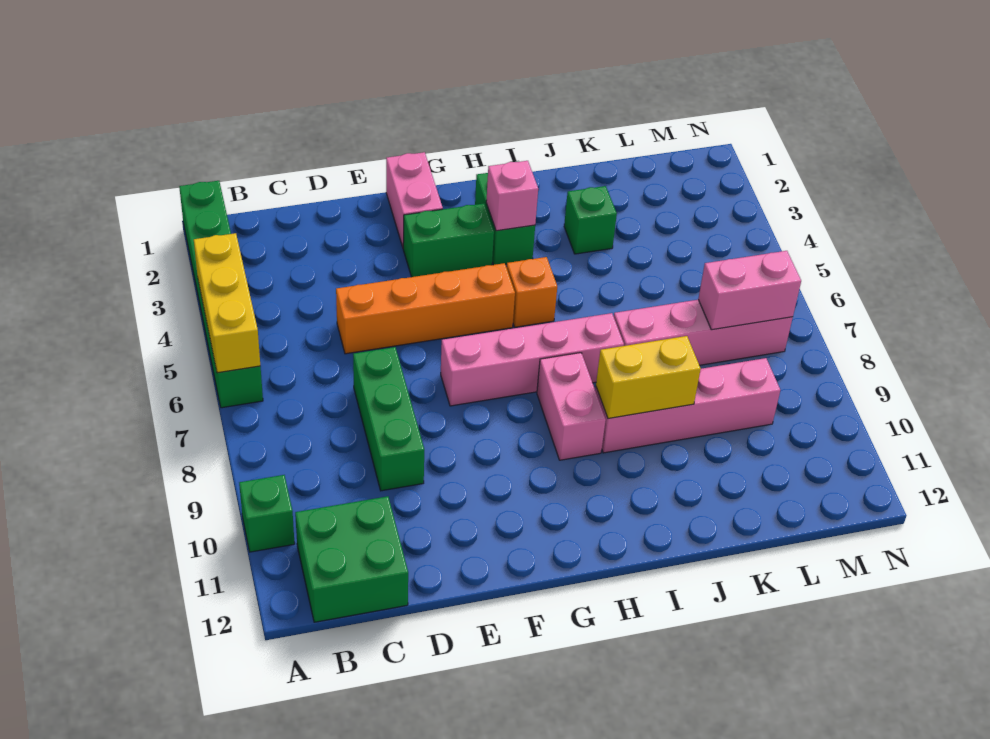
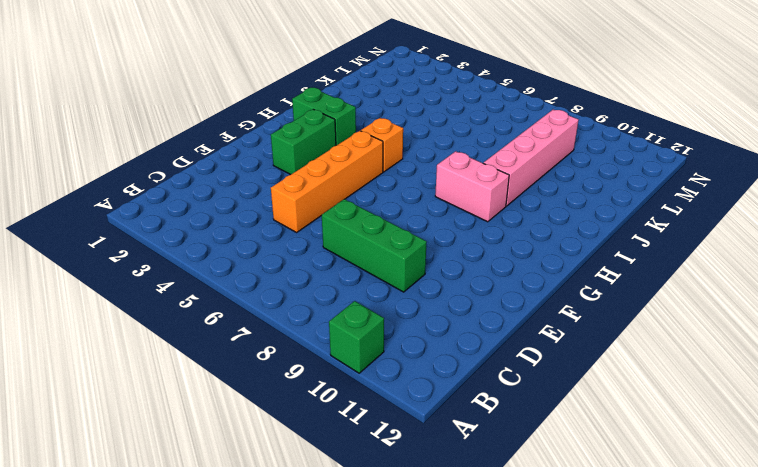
none -> green brick A1:A6 level 1
none -> green brick B11:C12 level 1
none -> pink brick F1:F2 level 1

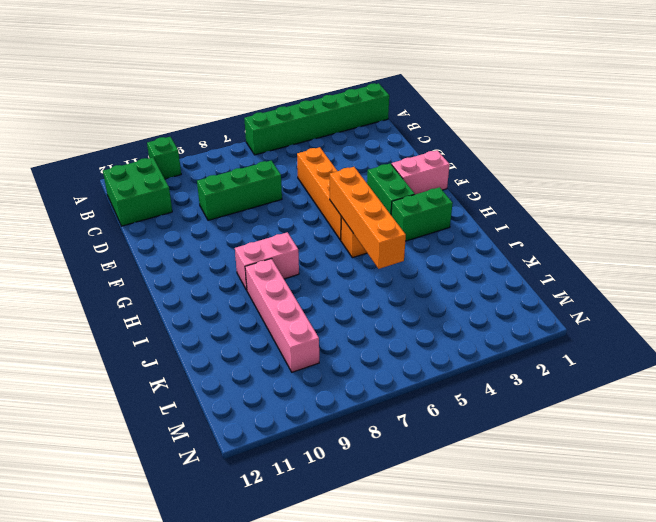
orange brick G5:J5 level 2 -> none
none -> pink brick F7:I7 level 1
none -> green brick J3 level 1
none -> pink brick J7:M7 level 1

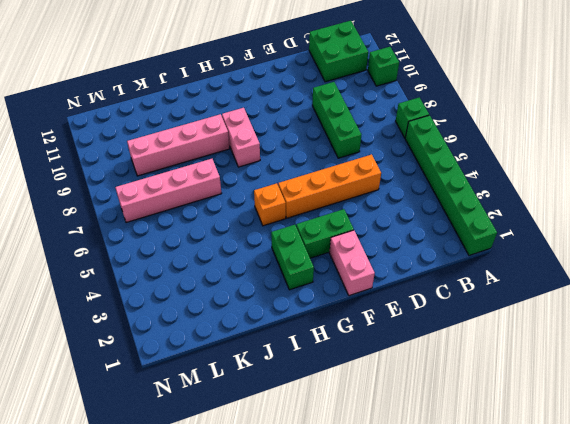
green brick A7 level 1 -> green brick J3 level 1
none -> pink brick F7:I7 level 1
none -> yellow brick A4:A6 level 2
none -> pink brick H3 level 2

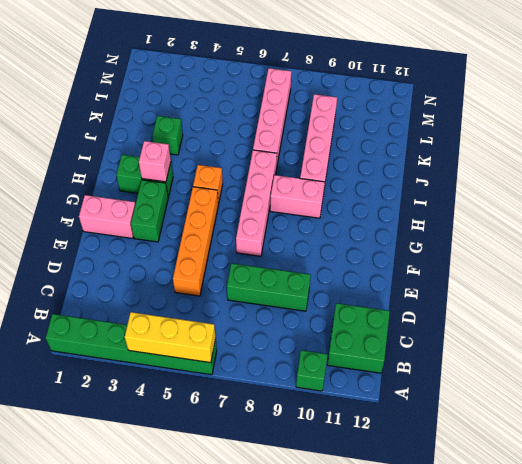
none -> yellow brick I9:J9 level 2
none -> pink brick L7:M7 level 2

